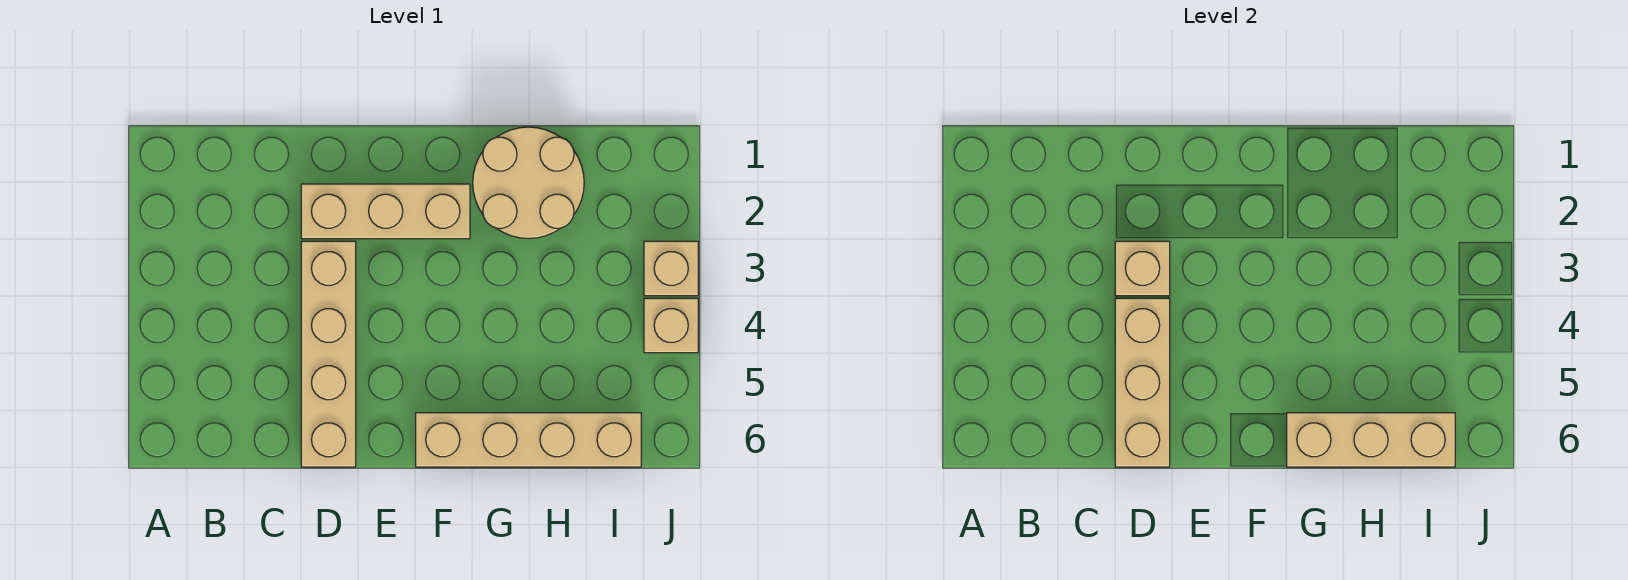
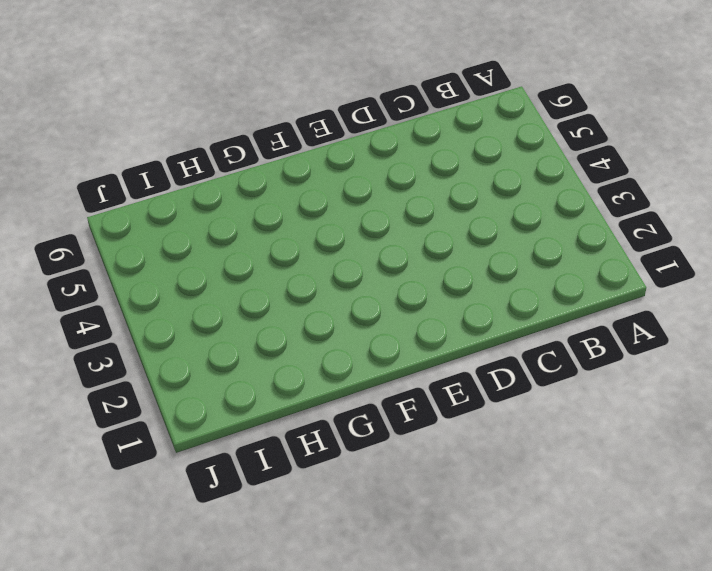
none -> tan brick D2:F2 level 1
none -> tan brick D3:D6 level 1

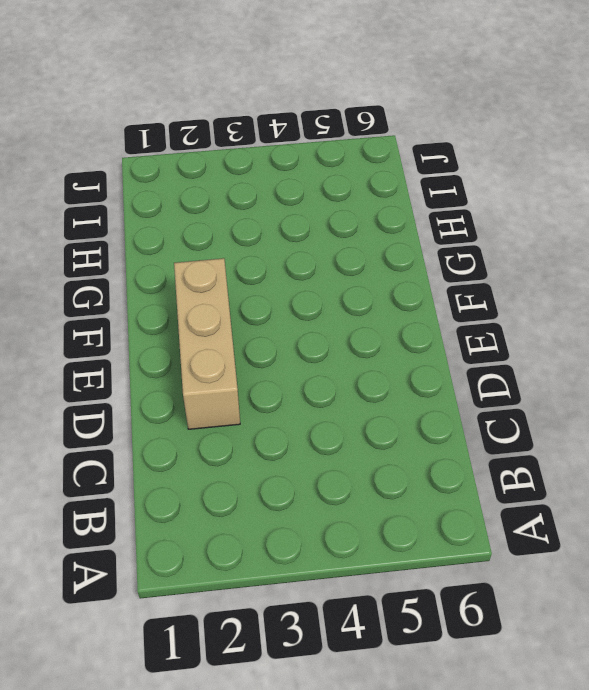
none -> tan brick D3:D6 level 1
none -> tan brick F6:I6 level 1

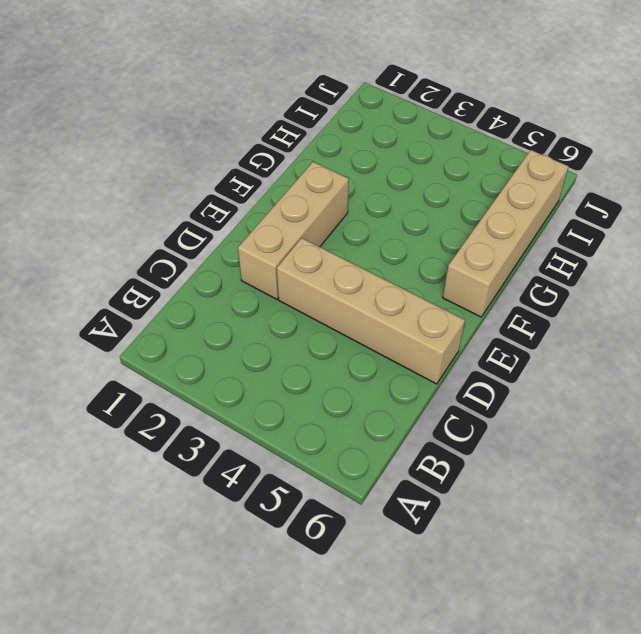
none -> tan round brick G1:H2 level 1
none -> tan brick J3 level 1

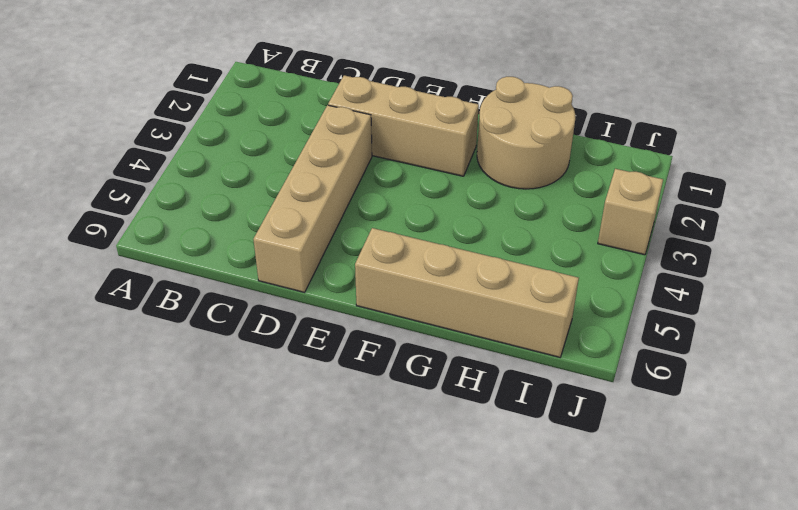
none -> tan brick J4 level 1
none -> tan brick D3 level 2

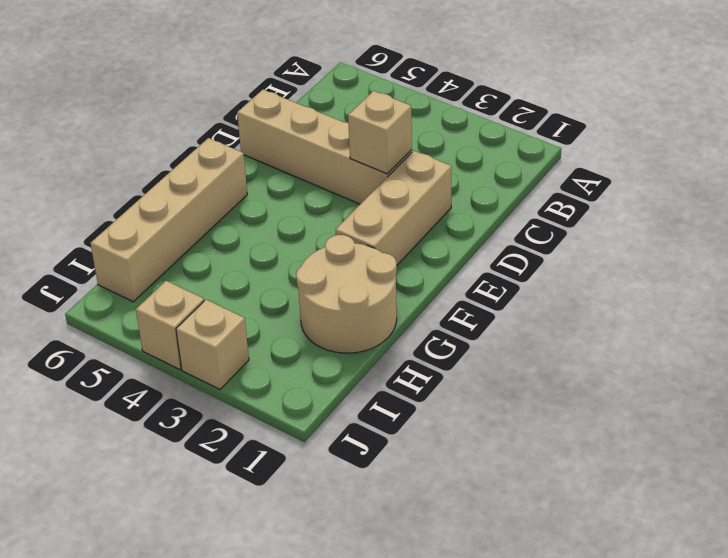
none -> tan brick D4:D6 level 2
none -> tan brick G6:I6 level 2

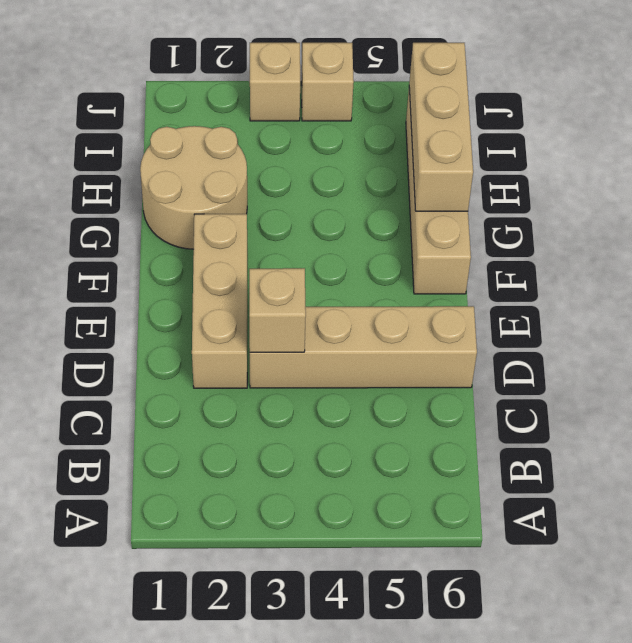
none -> tan brick D4:D6 level 2

